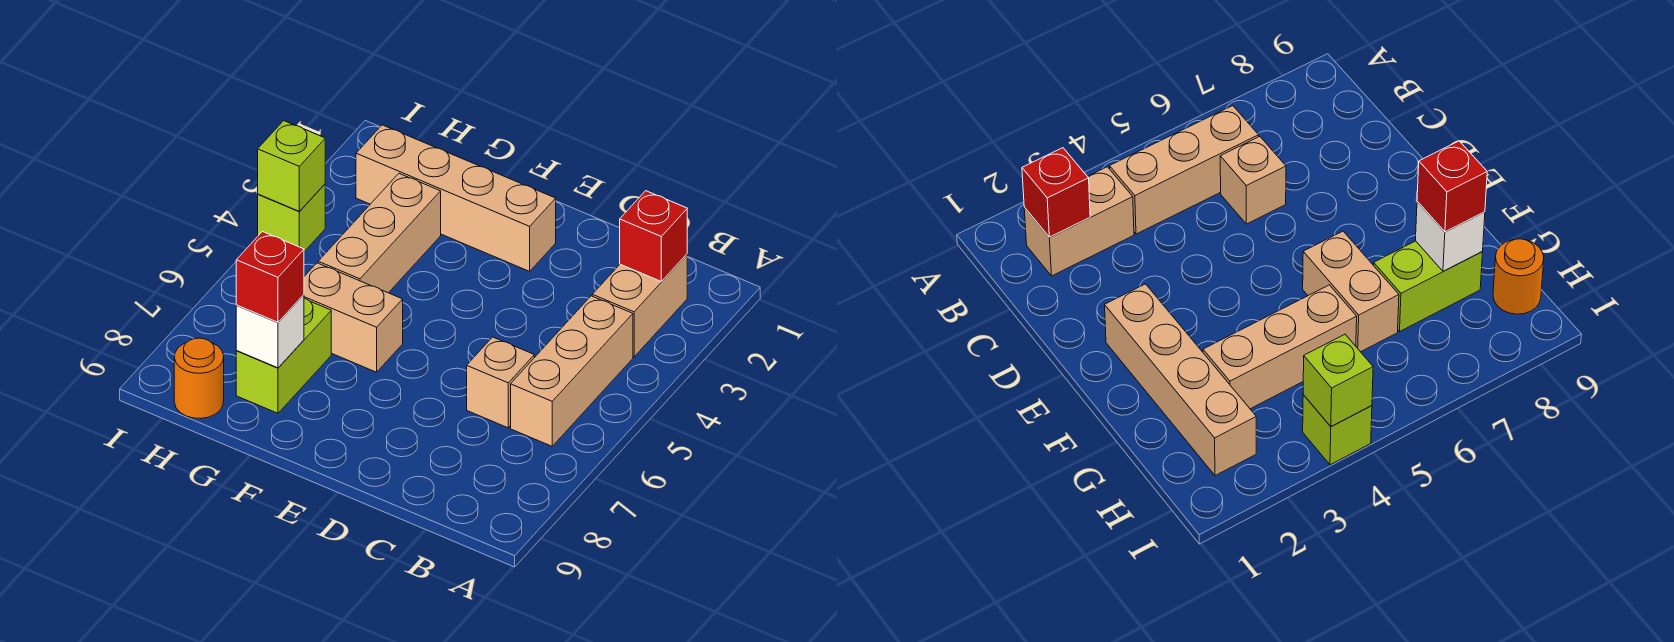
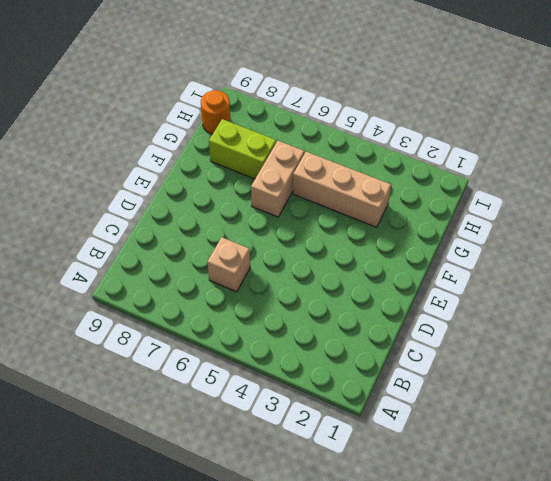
none -> tan brick B2:B3 level 1
none -> tan brick B4:B6 level 1
none -> tan brick E2:H2 level 1

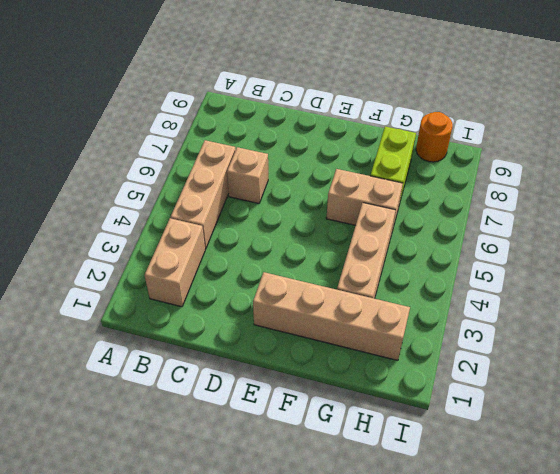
none -> lime brick I4 level 1
none -> red brick B2 level 2
none -> white brick G8 level 2

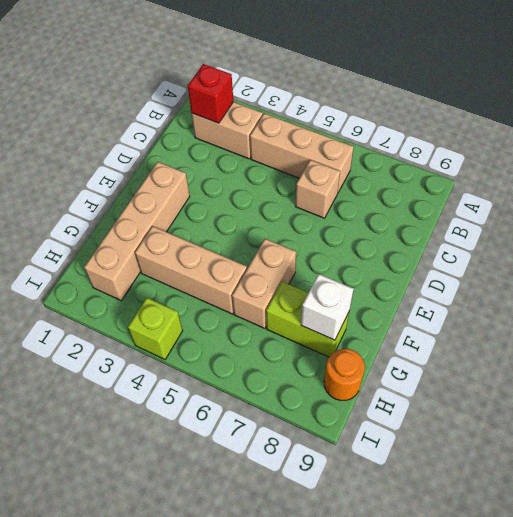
none -> lime brick I4 level 2
none -> red brick G8 level 3

